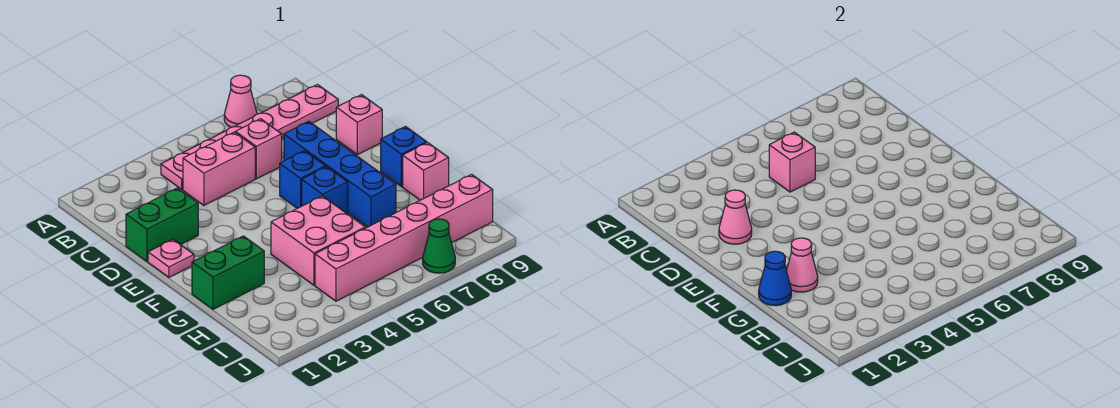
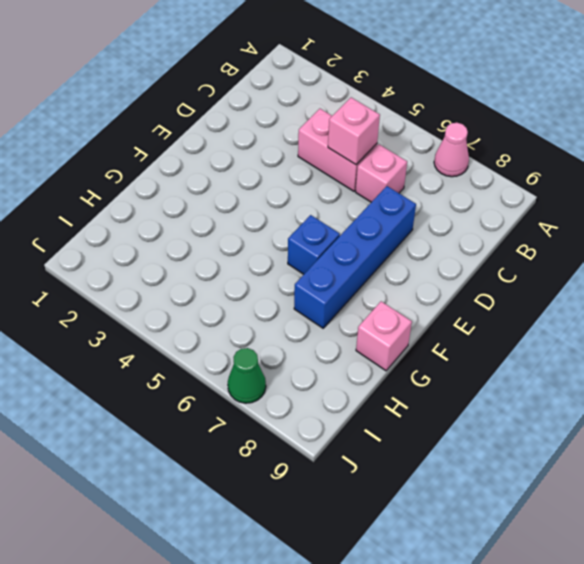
none -> pink plate B4:B9 level 1
none -> green brick D1:D2 level 1
none -> pink brick D9 level 1

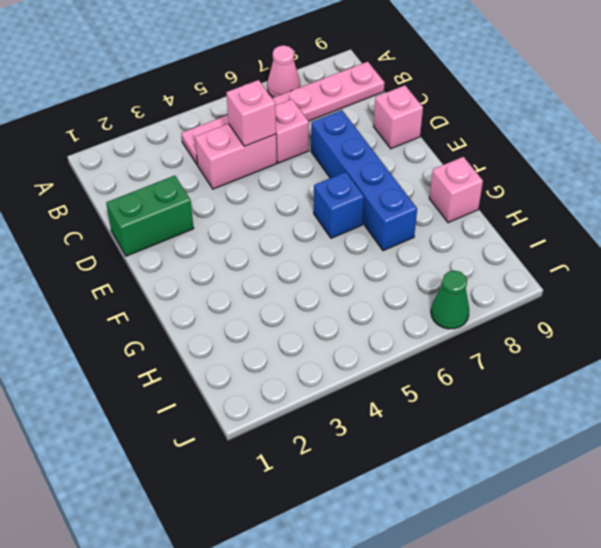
none -> pink plate E1 level 1
none -> blue brick E6 level 1
none -> blue brick F9 level 1

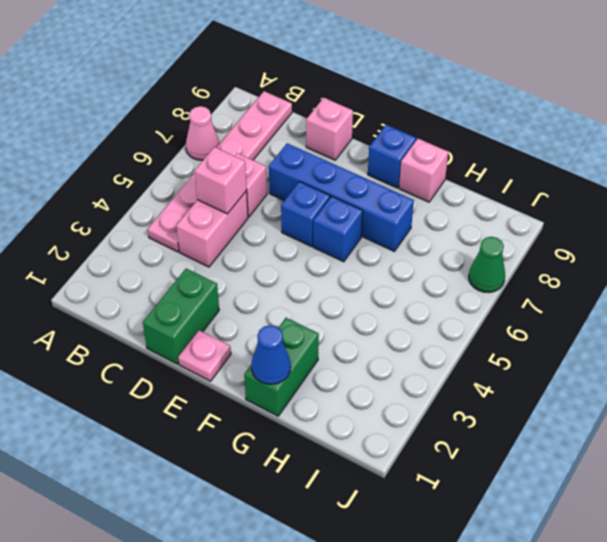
none -> pink brick G4:H5 level 1
none -> pink brick I4:I9 level 1
none -> pink cone D2 level 2

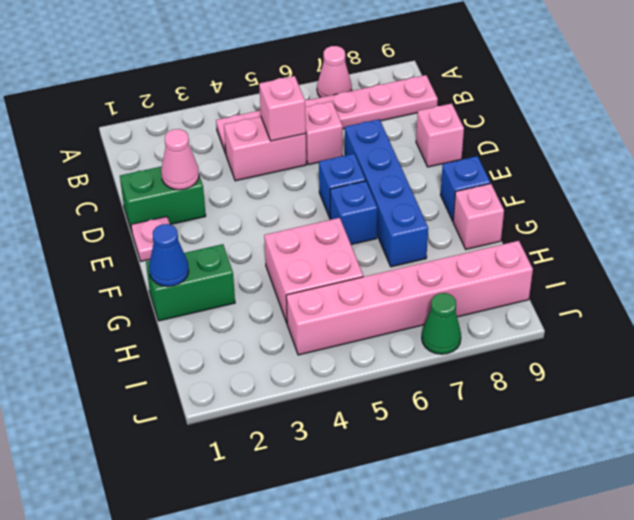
none -> pink cone G2 level 2

